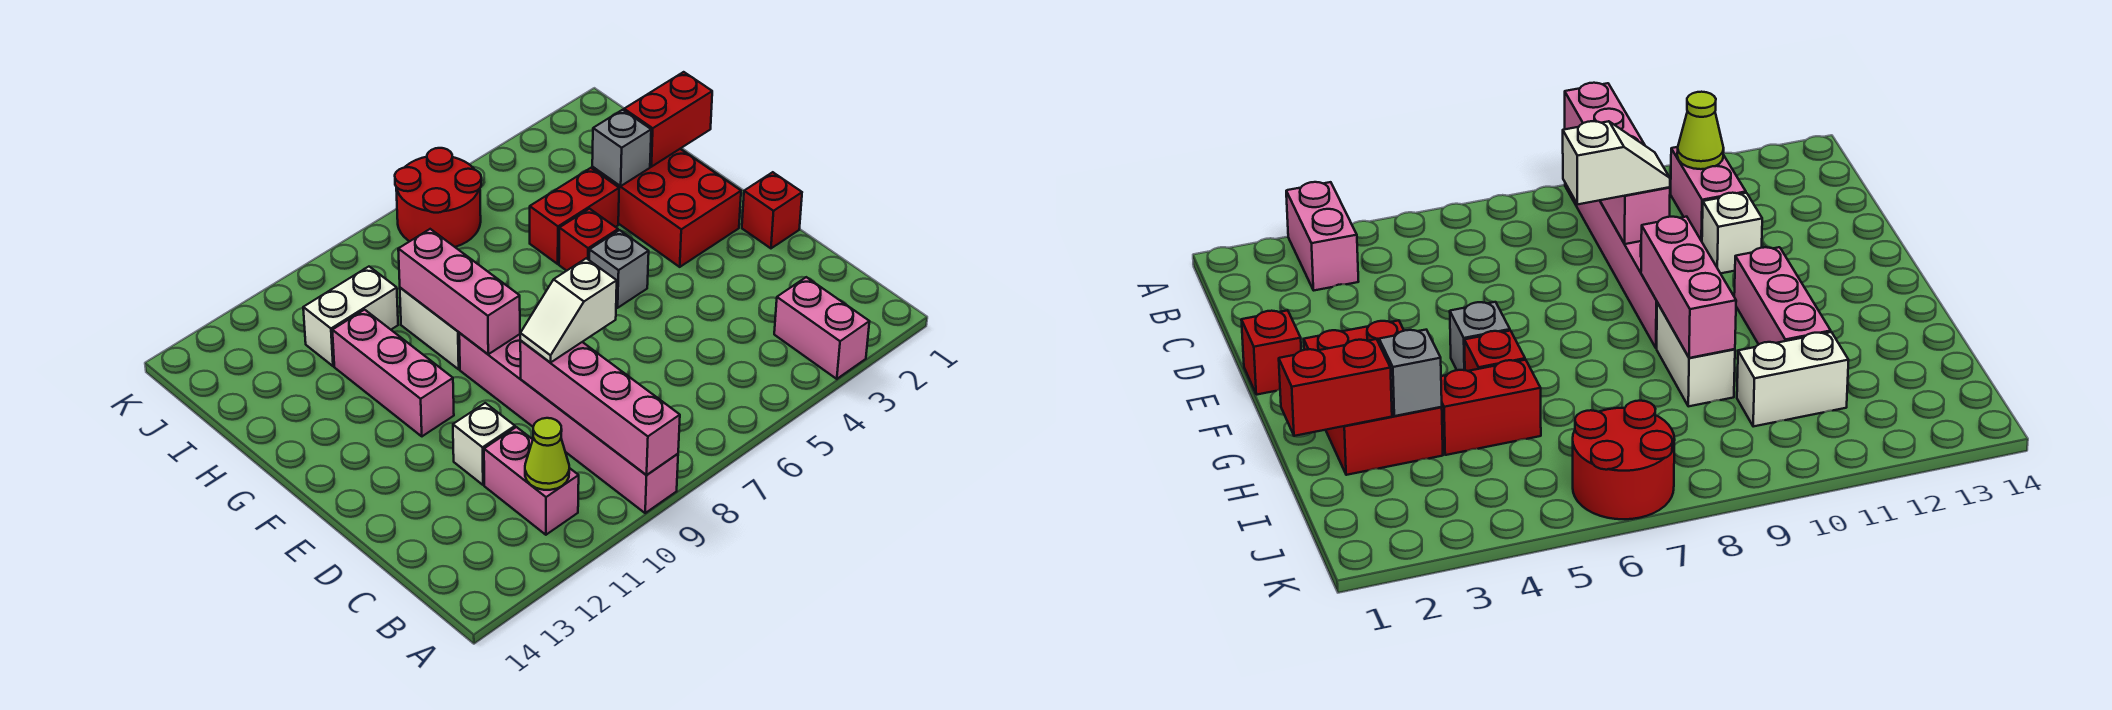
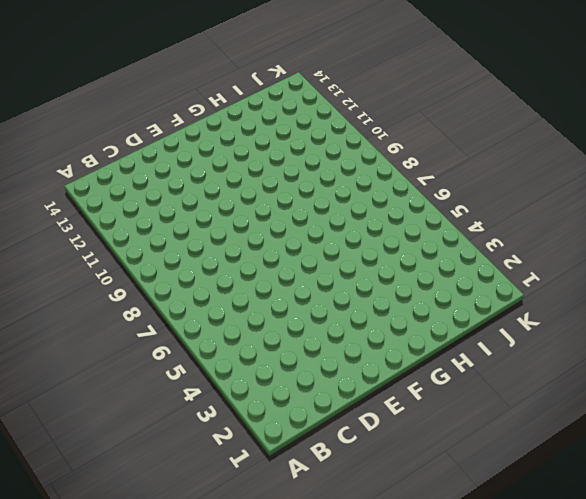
none -> pink brick A3:B3 level 1
none -> pink brick A9:F9 level 1
none -> pink brick B11:C11 level 1

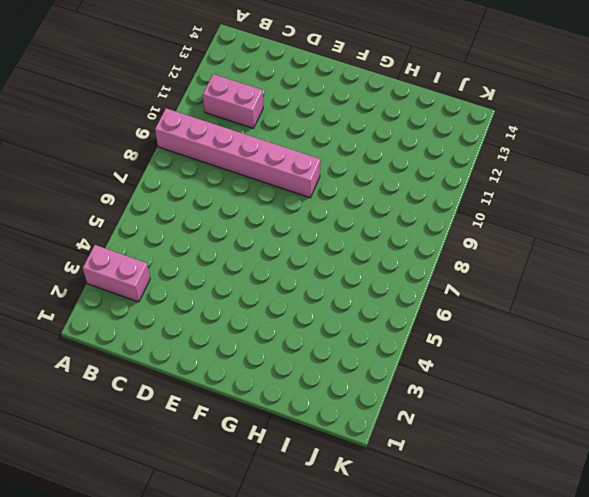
none -> white brick D11 level 1
none -> red brick E1 level 1
none -> red brick F2:H3 level 1

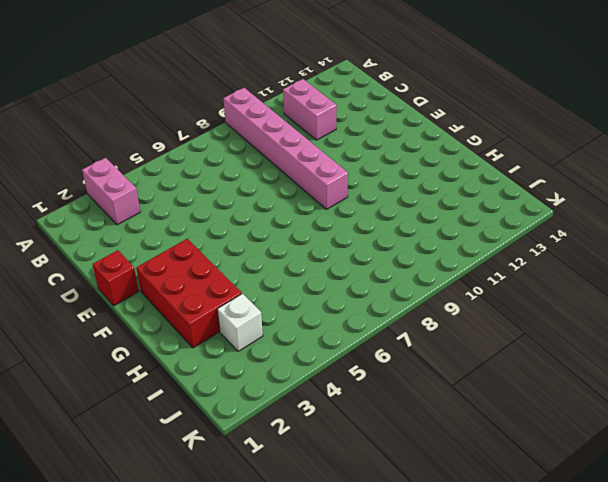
white brick I3 level 1 -> white brick D11 level 1
none -> grey brick F5 level 1
none -> pink brick F11:H11 level 1
none -> red brick G5 level 1

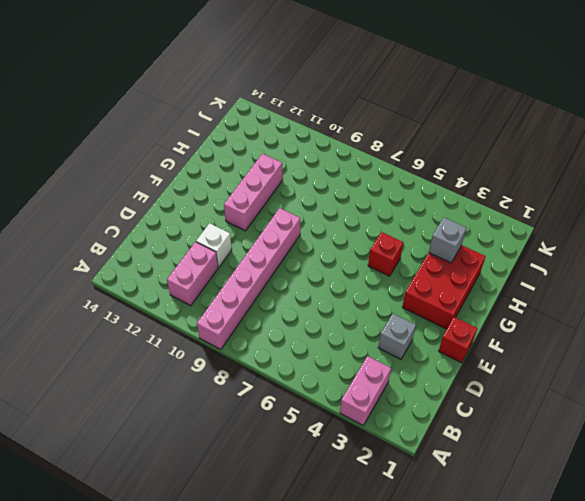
grey brick D3 level 1 -> grey brick F5 level 1
none -> white brick G9:H9 level 1
none -> red brick H4:H5 level 1
none -> white brick I10:I11 level 1

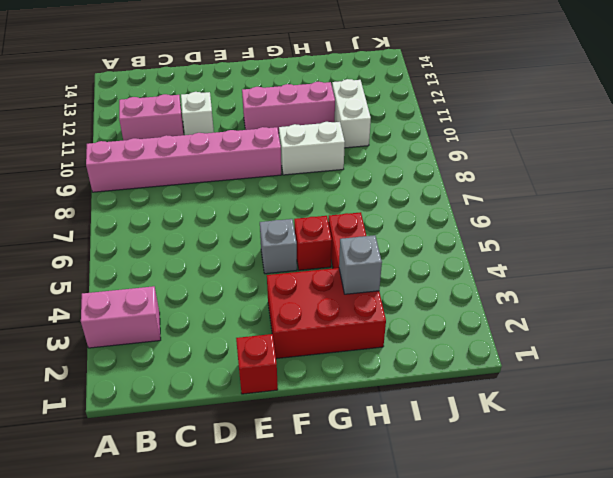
none -> red round brick J6:K7 level 1
none -> pink brick A9:D9 level 2
none -> lime cone B11 level 2

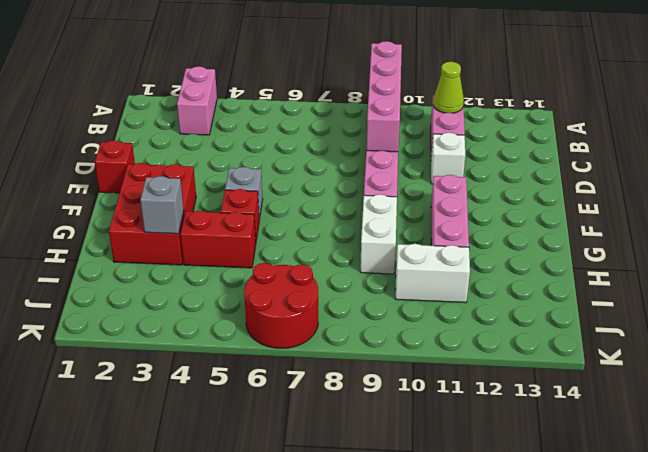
none -> pink brick F9:H9 level 2
none -> red brick H1:H2 level 2
none -> white slope D8:D9 level 3 top 8

